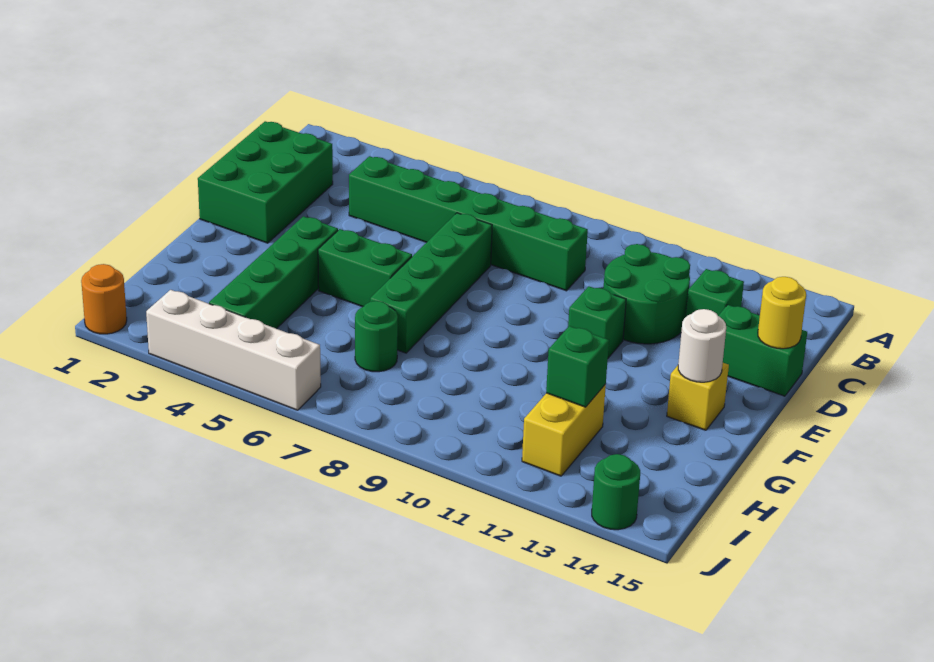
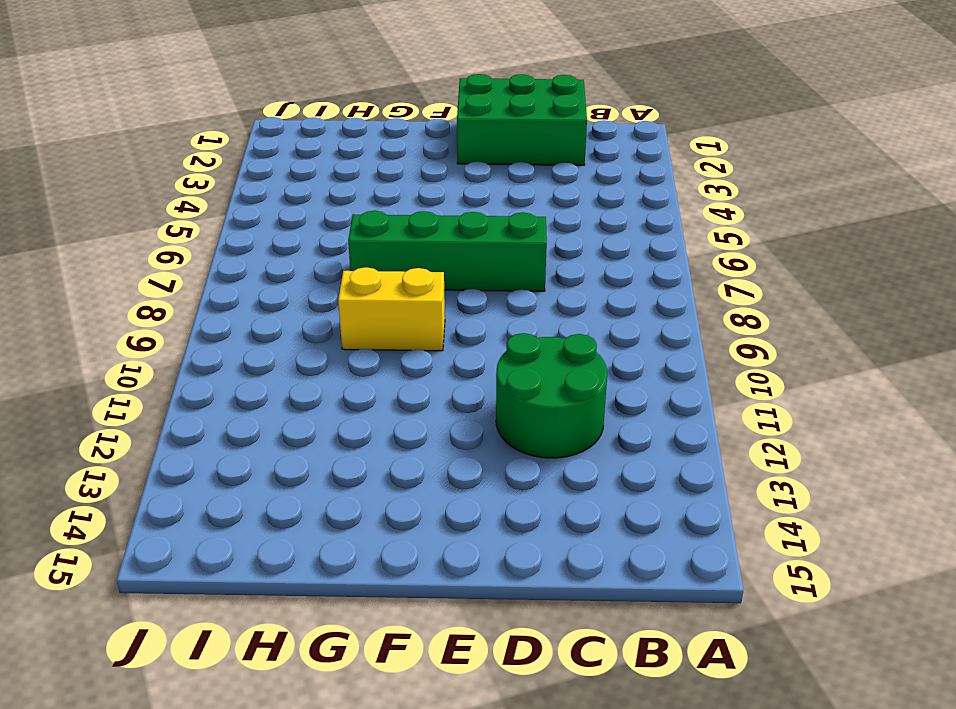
yellow brick F9:G9 level 1 -> yellow brick H12:I12 level 1
none -> green brick C4:C9 level 1
none -> green brick C13 level 1
none -> green brick D14:D15 level 1

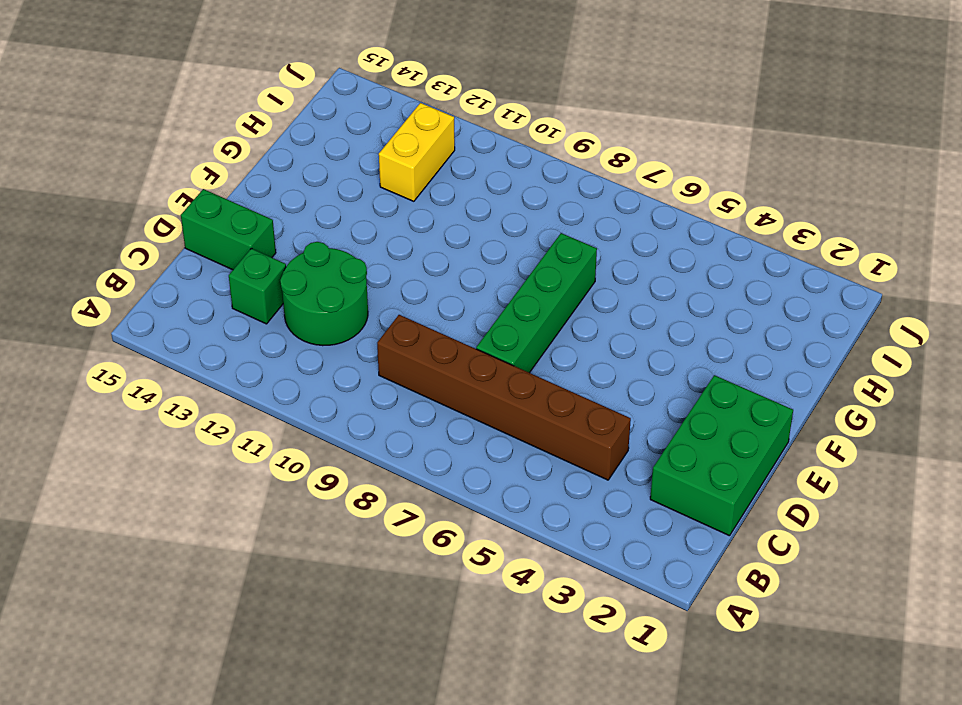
brown brick C4:C9 level 1 -> green brick C4:C9 level 1
none -> green brick E11 level 1
none -> green brick F4:I4 level 1
none -> green brick F5:F6 level 1

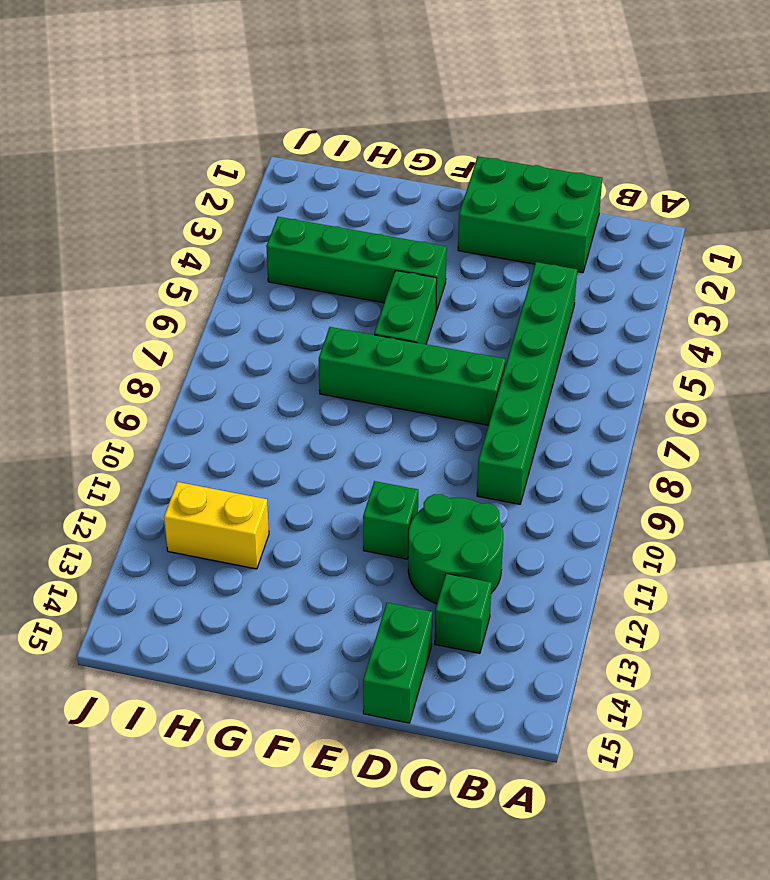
none -> yellow brick F14 level 1
none -> green round brick H7 level 1
none -> orange round brick J1 level 1

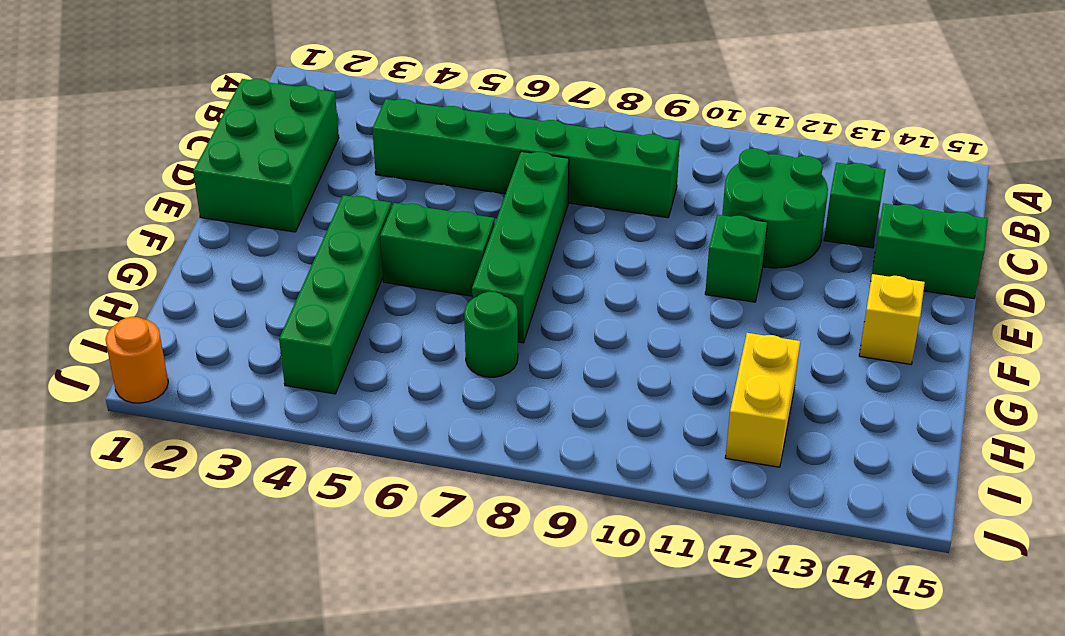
none -> white brick J3:J6 level 1
none -> green round brick J14 level 1
none -> yellow round brick D15 level 2

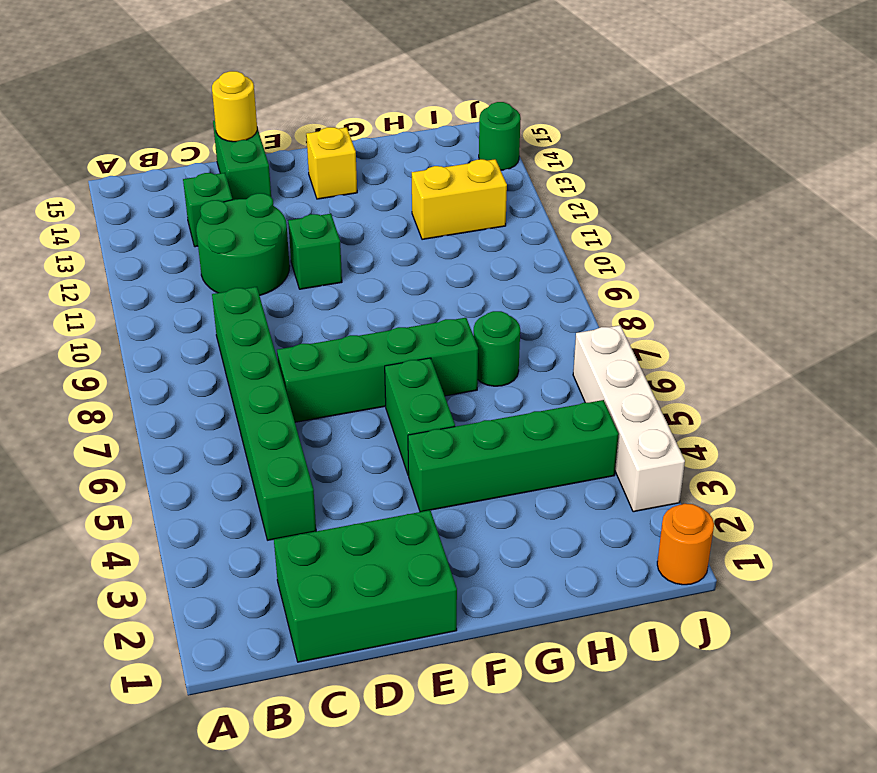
none -> white round brick F14 level 2
none -> green brick H12 level 2

